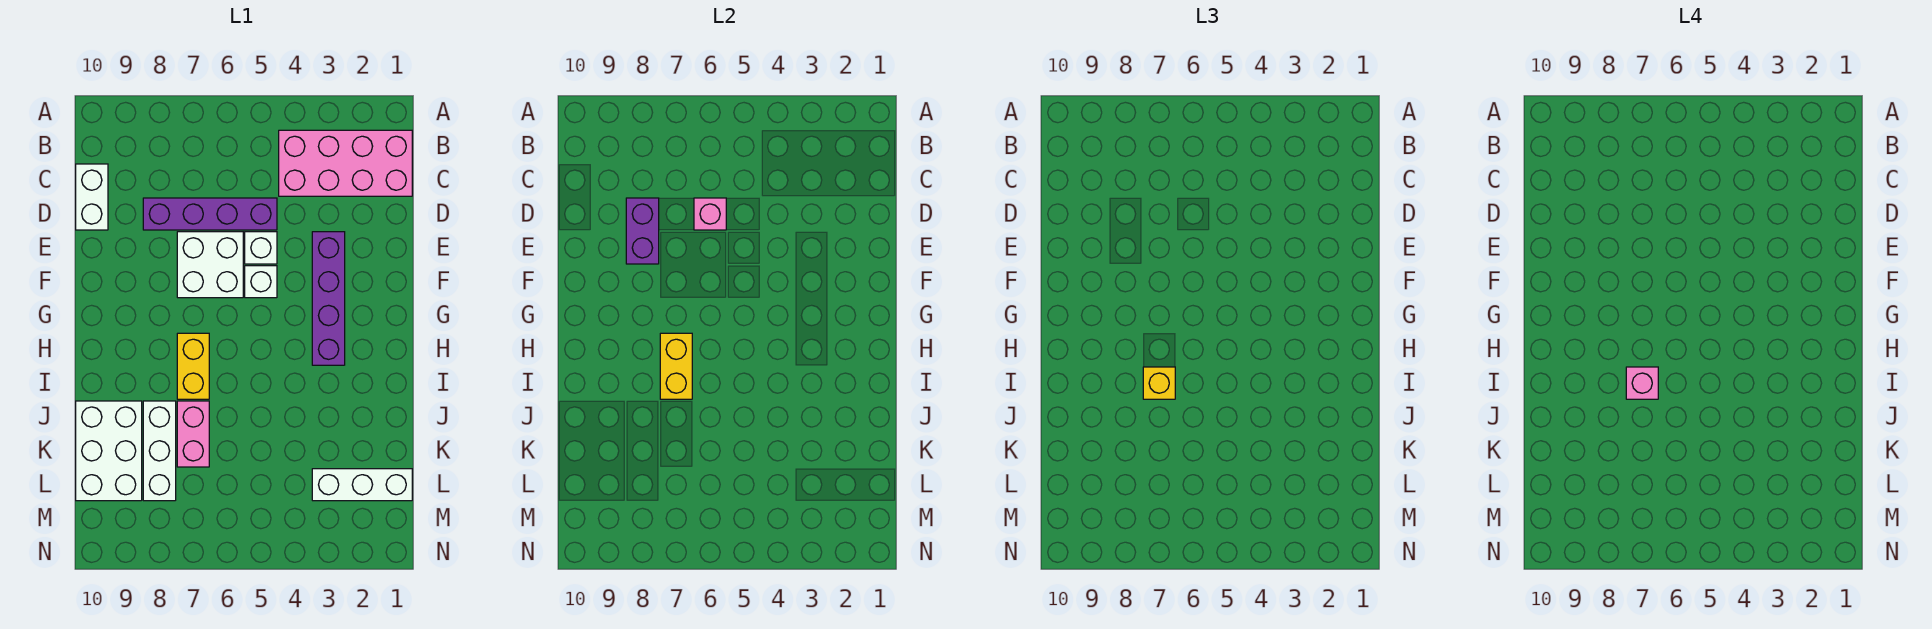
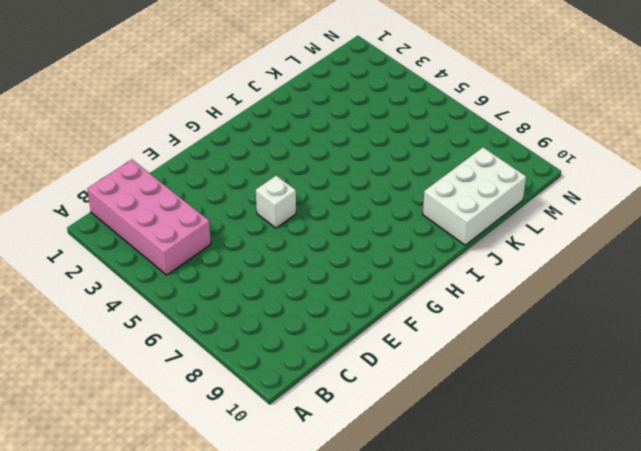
none -> white brick C10:D10 level 1
none -> purple brick D5:D8 level 1
none -> purple brick E3:H3 level 1

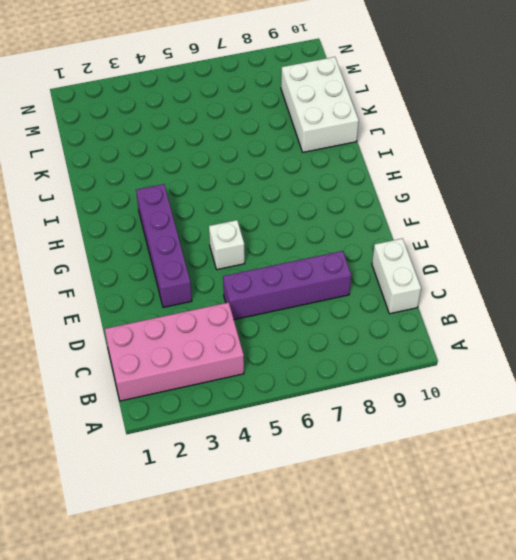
none -> white brick E5 level 1
none -> white brick E6:F7 level 1
none -> yellow brick H7:I7 level 1

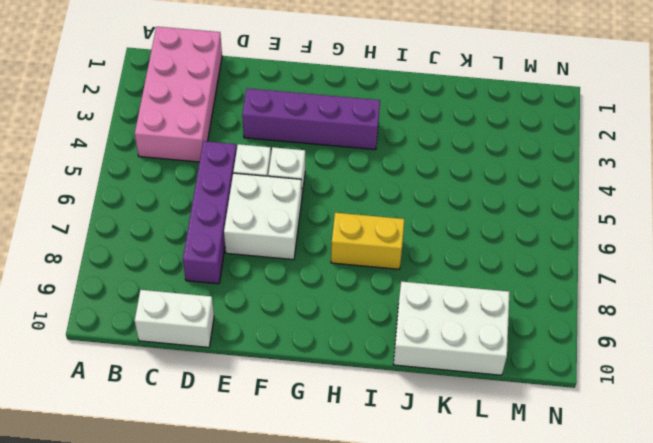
none -> pink brick J7:K7 level 1
none -> white brick J8:L8 level 1
none -> white brick L1:L3 level 1

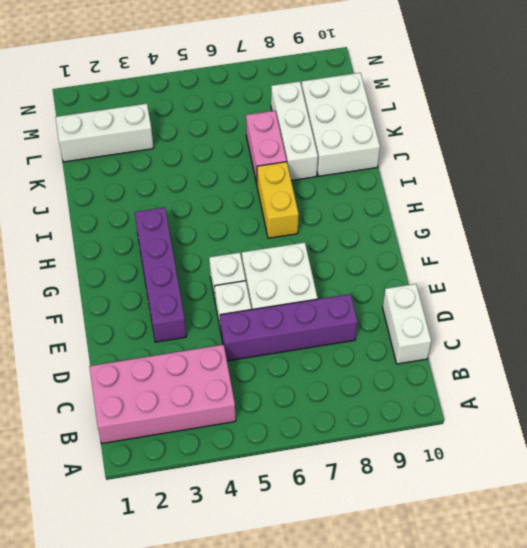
none -> pink brick D6 level 2
none -> purple brick D8:E8 level 2
none -> yellow brick H7:I7 level 2

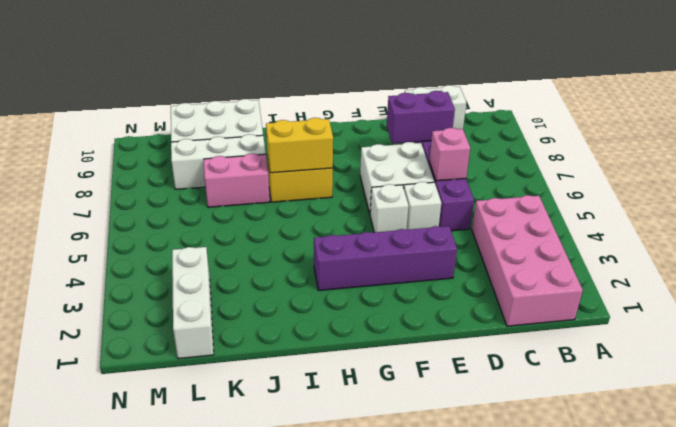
none -> yellow brick I7 level 3
none -> pink brick I7 level 4

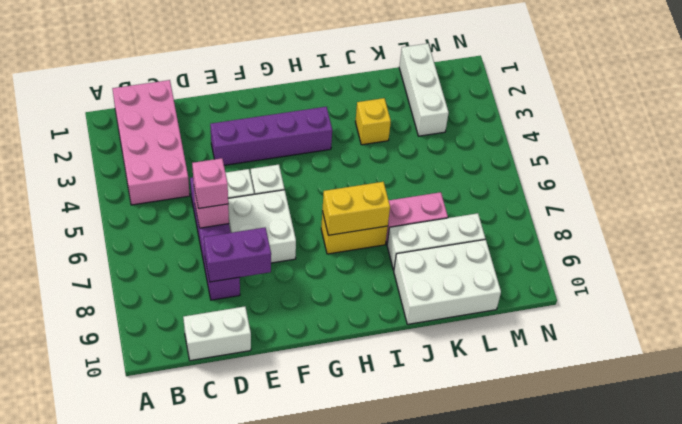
pink brick D6 level 3 -> pink brick I7 level 4
yellow brick J3 level 1 -> yellow brick I7 level 3

